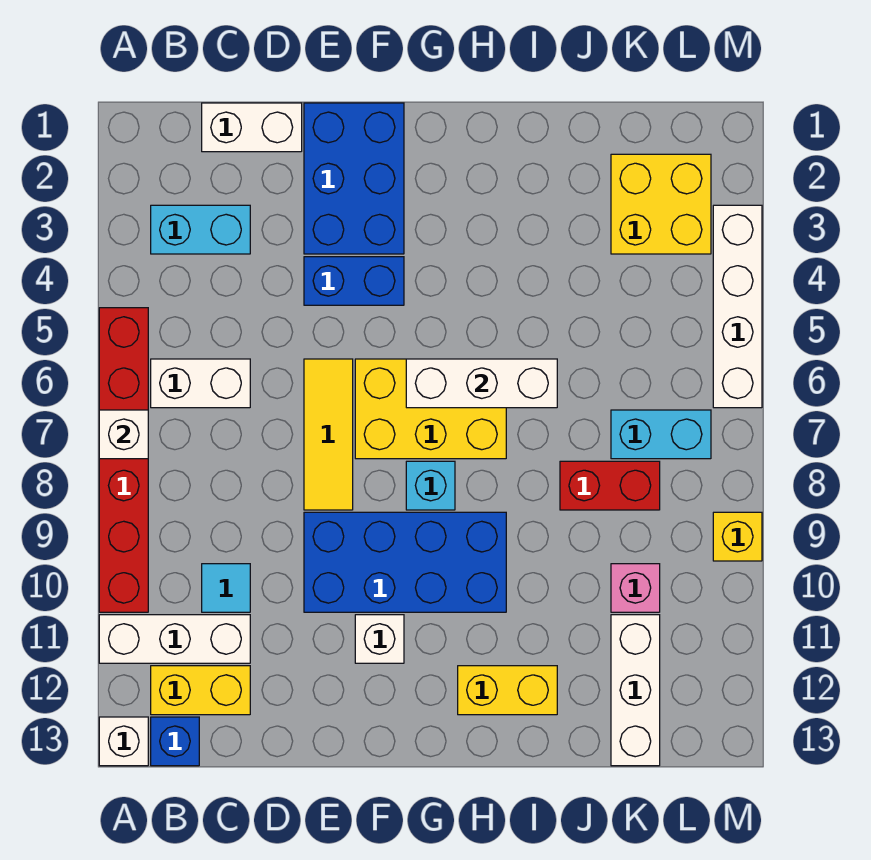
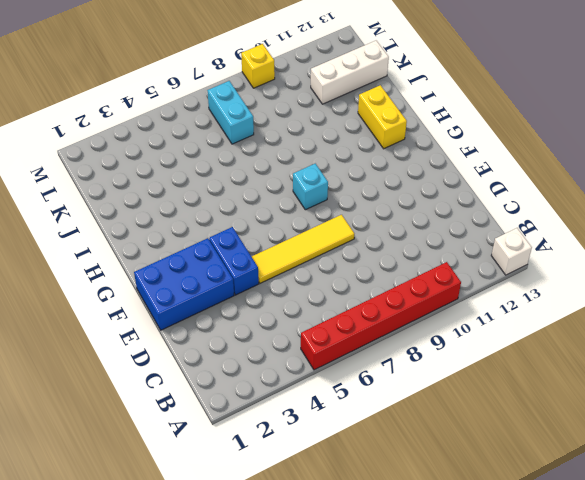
yellow tile E5:E8 level 1 -> yellow tile E6:E8 level 1
none -> white brick A11:C11 level 1
none -> cyan brick B3:C3 level 1
none -> white brick B6:C6 level 1

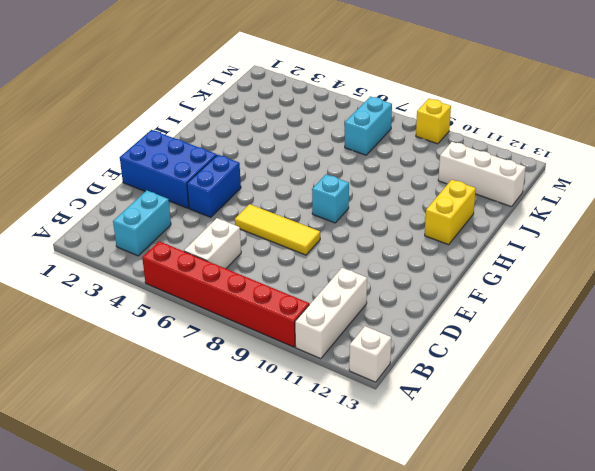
none -> yellow brick B12:C12 level 1
none -> blue brick B13 level 1
none -> white brick C1:D1 level 1

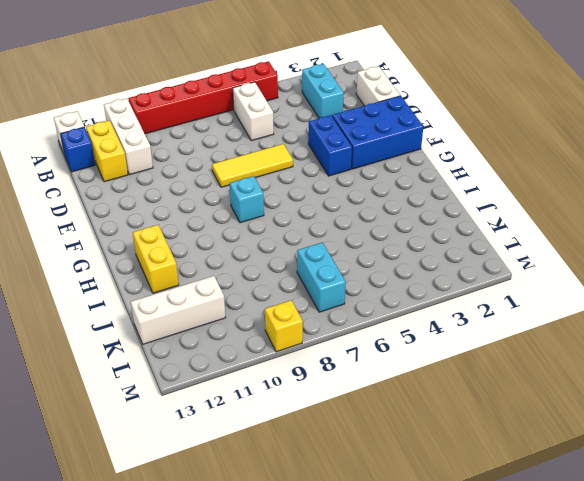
none -> cyan tile C10 level 1
none -> blue brick E9:H10 level 1
none -> yellow brick F6:H7 level 1

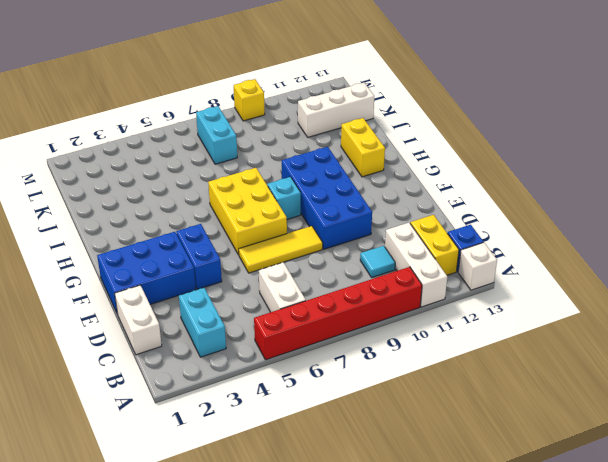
none -> white brick F11 level 1
none -> red brick J8:K8 level 1
none -> yellow brick K2:L3 level 1

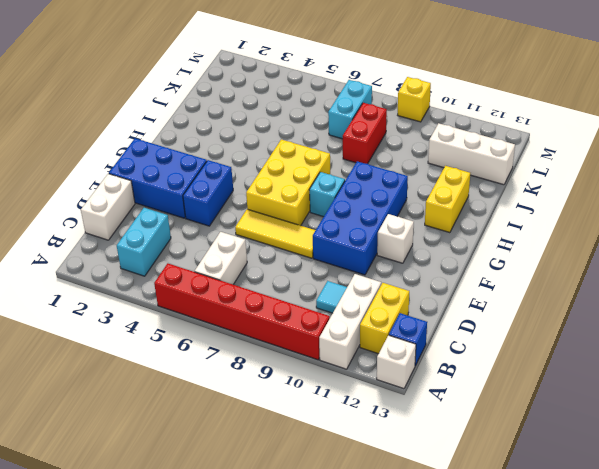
none -> yellow brick K2:L3 level 1
none -> pink brick K10 level 1
none -> white brick M3:M6 level 1

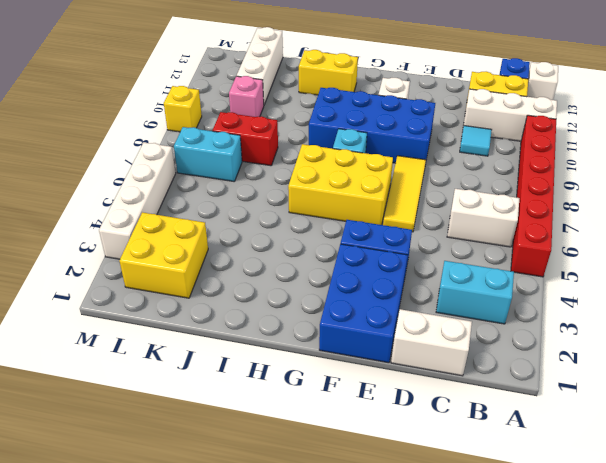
none -> white brick A7 level 2
none -> white brick G6:I6 level 2

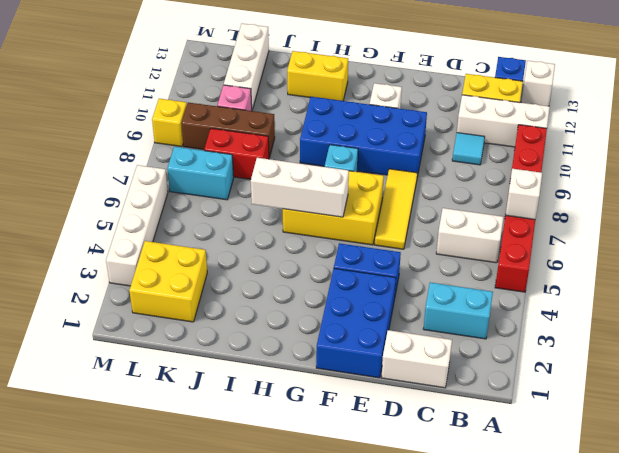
brown brick J9:L9 level 1 -> none

